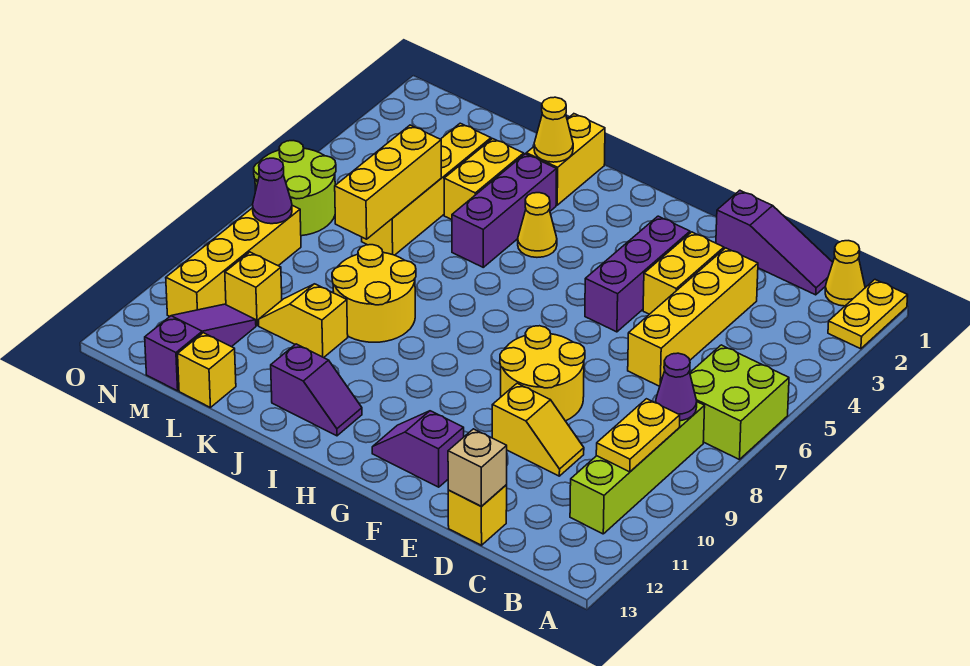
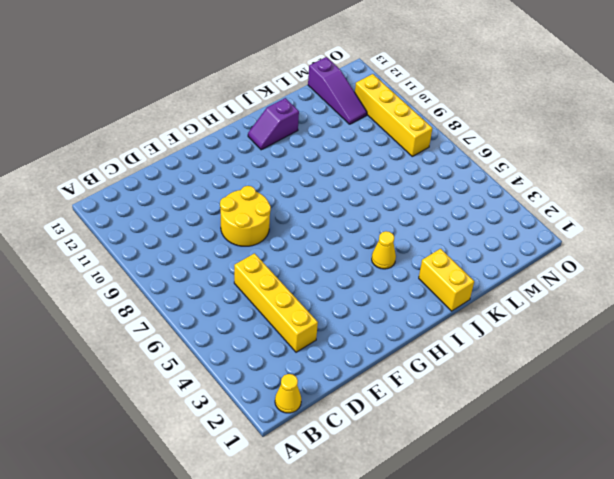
none -> yellow plate A1:A2 level 1
none -> lime brick A6:B7 level 1
none -> lime brick B8:B11 level 1
none -> purple slope C1:E1 level 1 top E

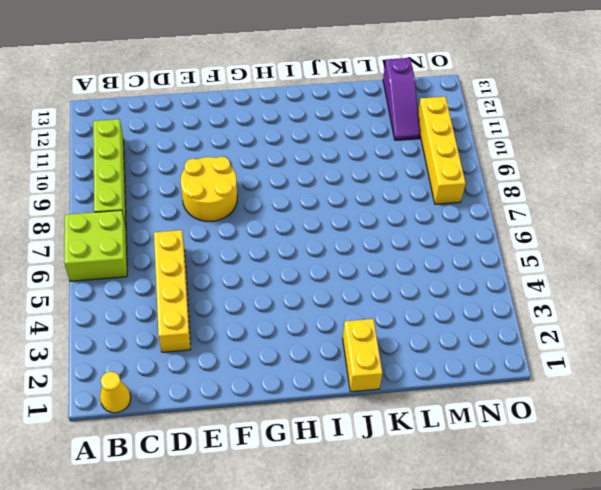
none -> yellow plate A1:A2 level 1
none -> purple slope C1:E1 level 1 top E
none -> yellow slope D10:E10 level 1 top E
none -> yellow brick D13 level 1

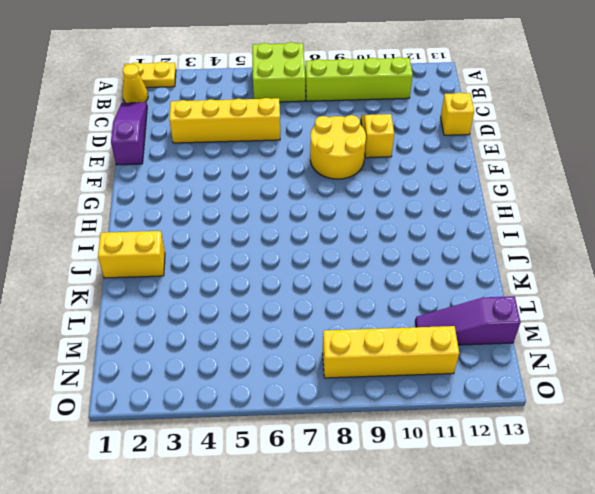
none -> yellow brick E3:E4 level 1
none -> purple brick F3:F5 level 1
none -> purple slope F12:G12 level 1 top F
none -> yellow cone I4 level 1

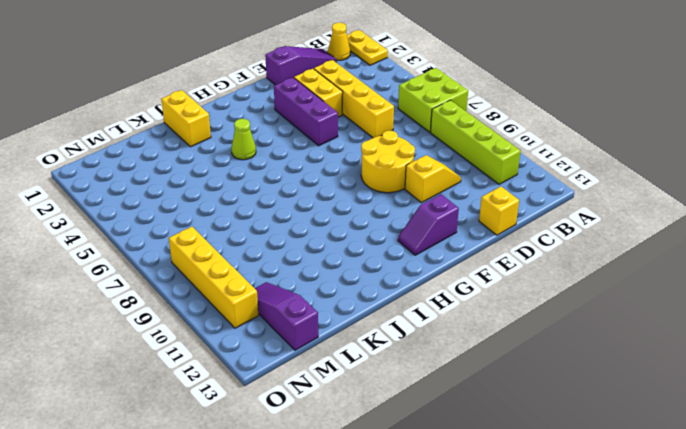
lime cone I4 level 1 -> yellow cone I4 level 1
none -> purple slope I12:J12 level 1 top J
none -> purple brick J3:J5 level 1
none -> yellow round brick J8:K9 level 1
none -> yellow brick K3:K4 level 1

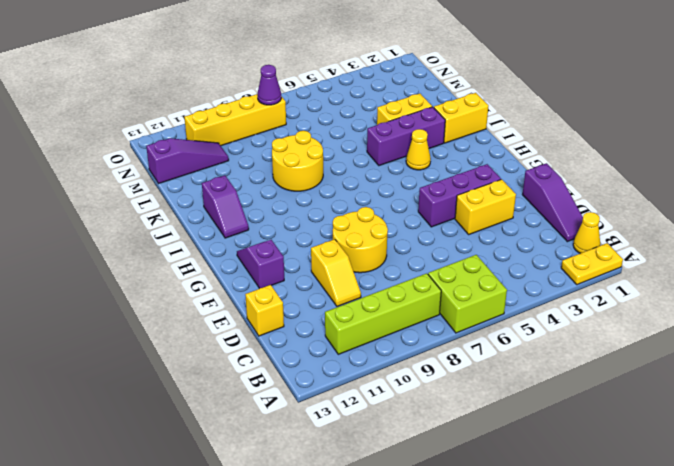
none -> yellow brick D3:D6 level 1
none -> yellow slope K10:L10 level 1 top K
none -> yellow brick L3:L6 level 1
none -> yellow brick L13 level 1

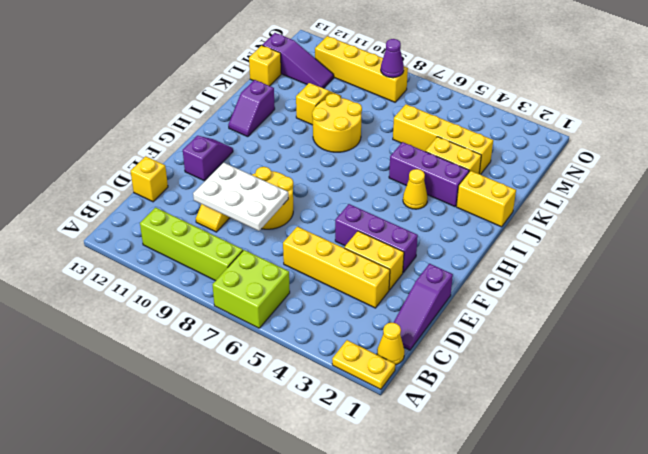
white plate D8:E10 level 2 -> none
none -> yellow brick M10 level 1
none -> lime round brick N6:O7 level 1
none -> purple cone B8 level 2
none -> yellow plate B9:B10 level 2

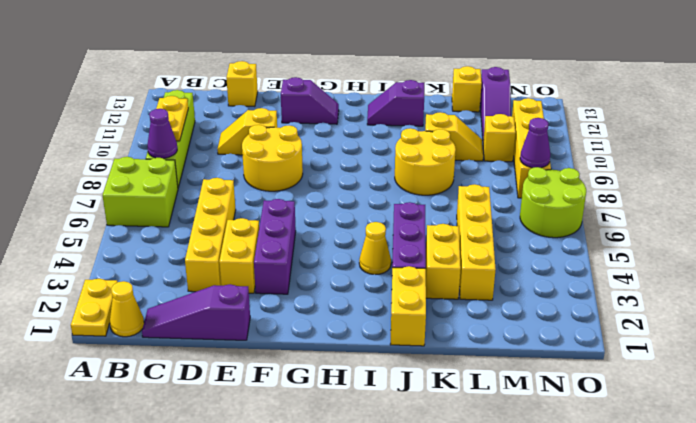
none -> tan brick D13 level 2
none -> yellow cone J2 level 2
none -> yellow brick L5:L7 level 2

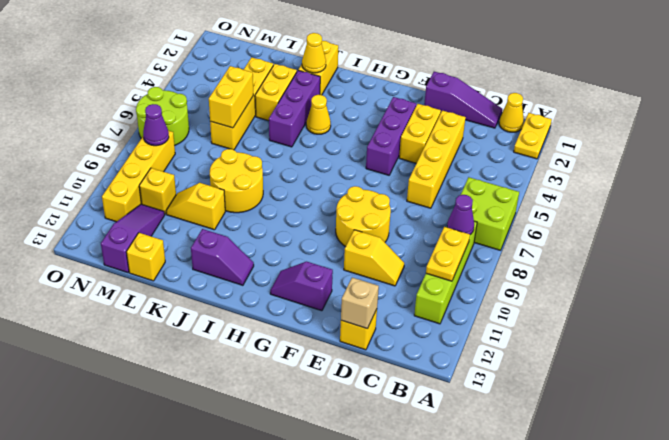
yellow brick L5:L6 level 2 -> yellow brick L5:L7 level 2

